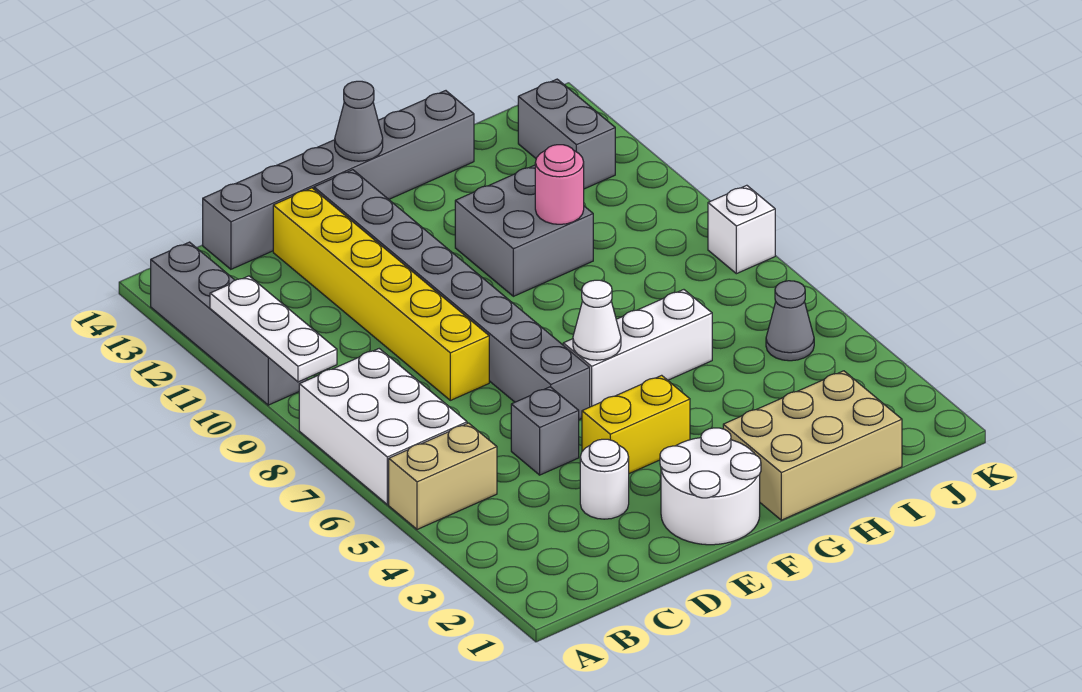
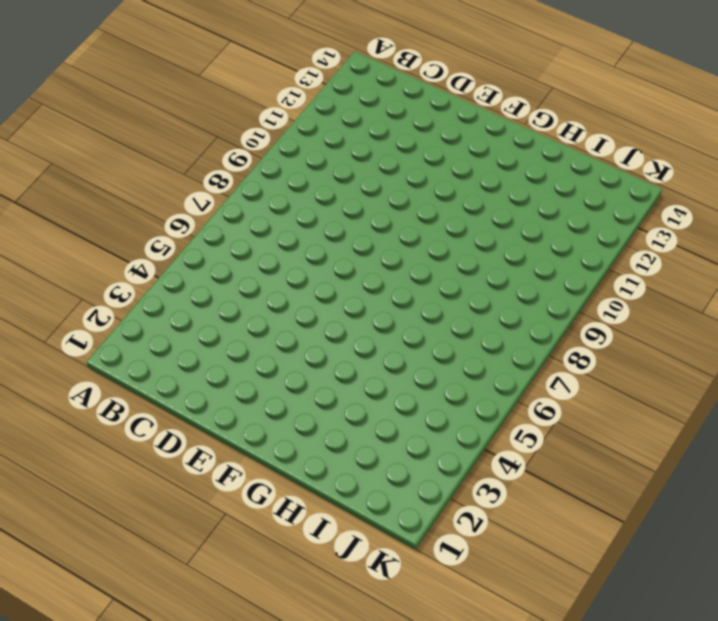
none -> tan brick A5:B5 level 1
none -> white brick A6:B8 level 1
none -> grey brick A10:A13 level 1

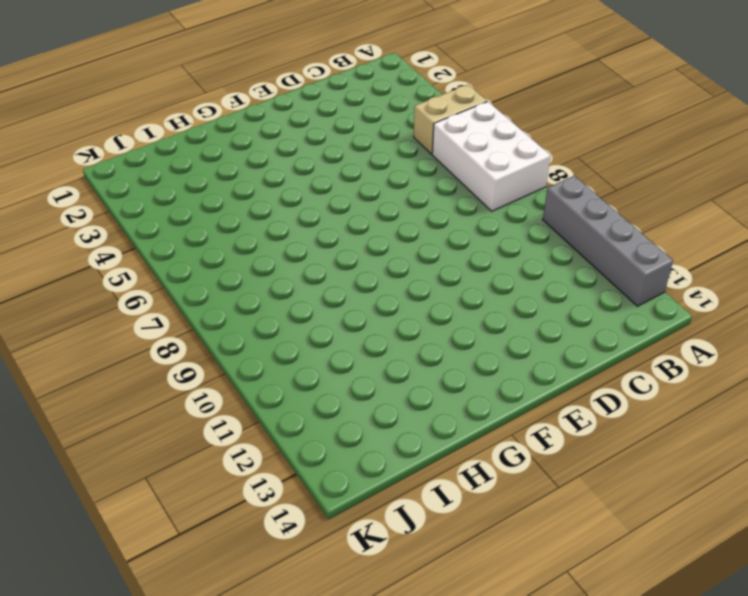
none -> grey brick C14:H14 level 1
none -> white round brick D3 level 1
none -> grey brick D5 level 1

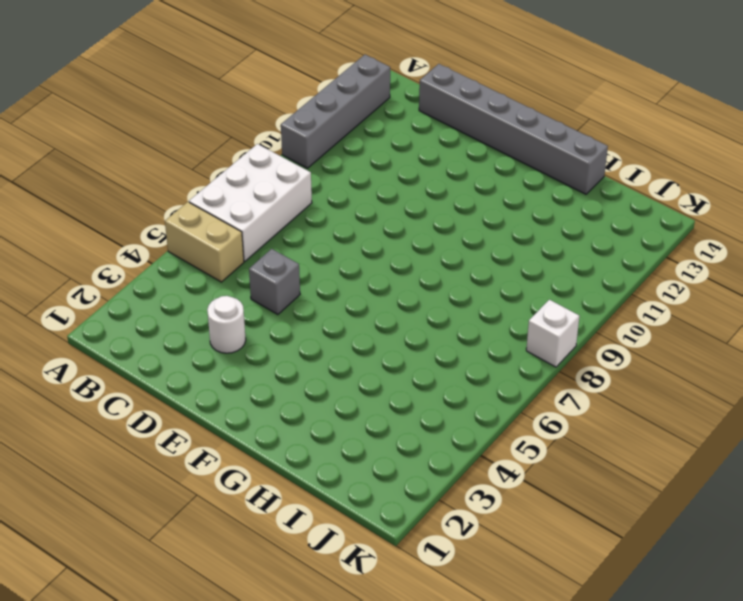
none -> yellow brick D8:D13 level 1
none -> white round brick E1:F2 level 1
none -> yellow brick E4:F4 level 1

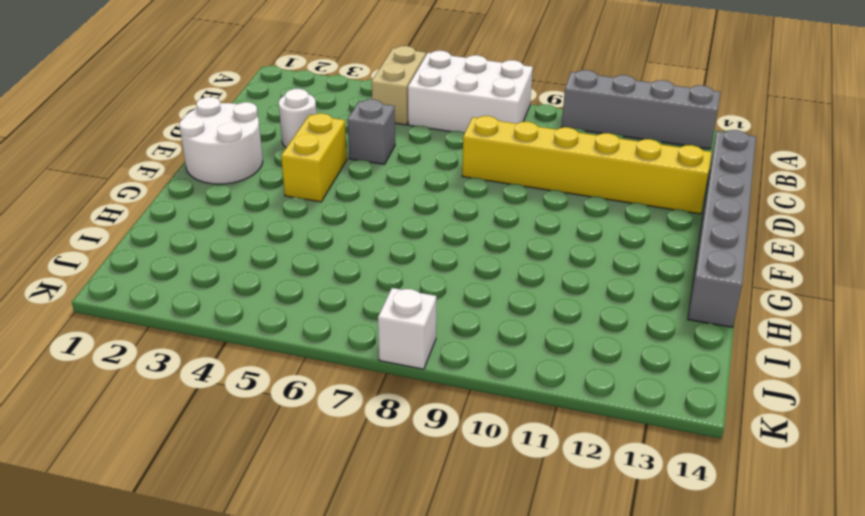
none -> grey brick E6:E13 level 1
none -> white brick F6:H6 level 1
none -> tan brick G1:I2 level 1

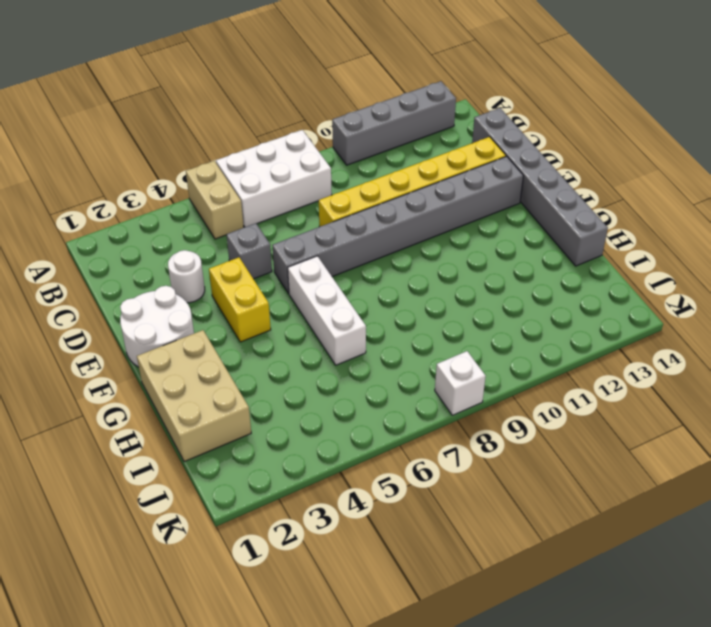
none -> grey brick G10:H11 level 1
none -> grey cone J5 level 1
none -> grey brick J12:J13 level 1

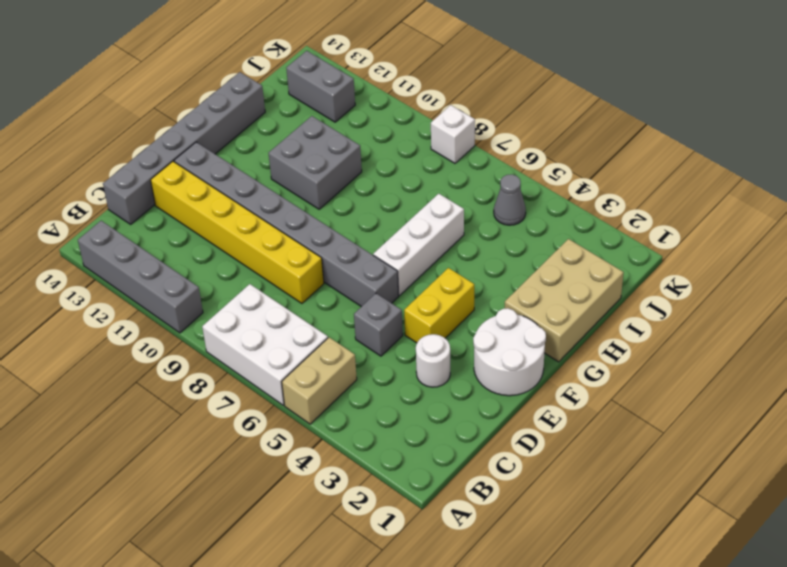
none -> white plate A9:A11 level 2
none -> white cone F6 level 2
none -> grey cone F14 level 2

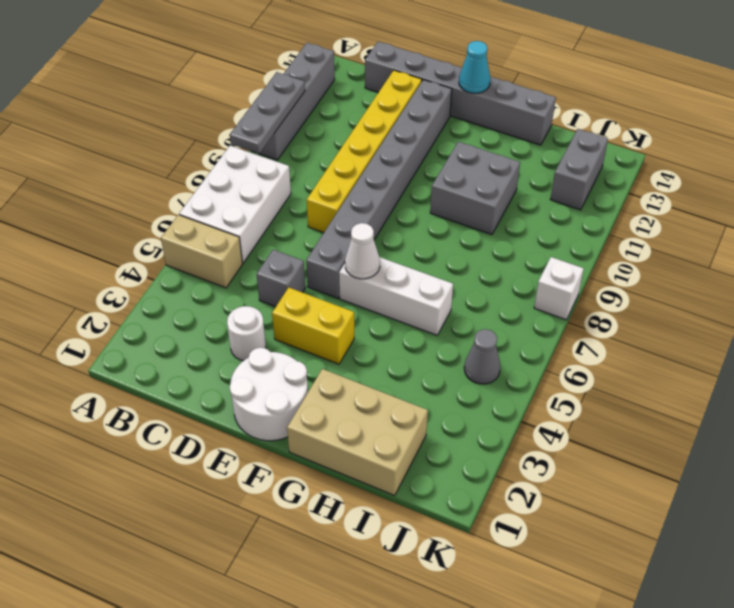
grey plate A9:A11 level 2 -> white plate A9:A11 level 2
cyan cone F14 level 2 -> grey cone F14 level 2
none -> pink round brick H10 level 2

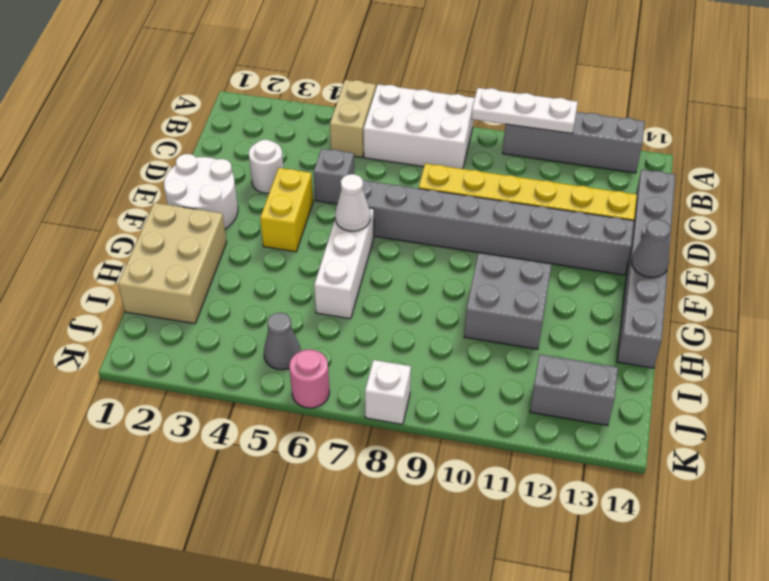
pink round brick K6 level 1 -> pink round brick H10 level 2

